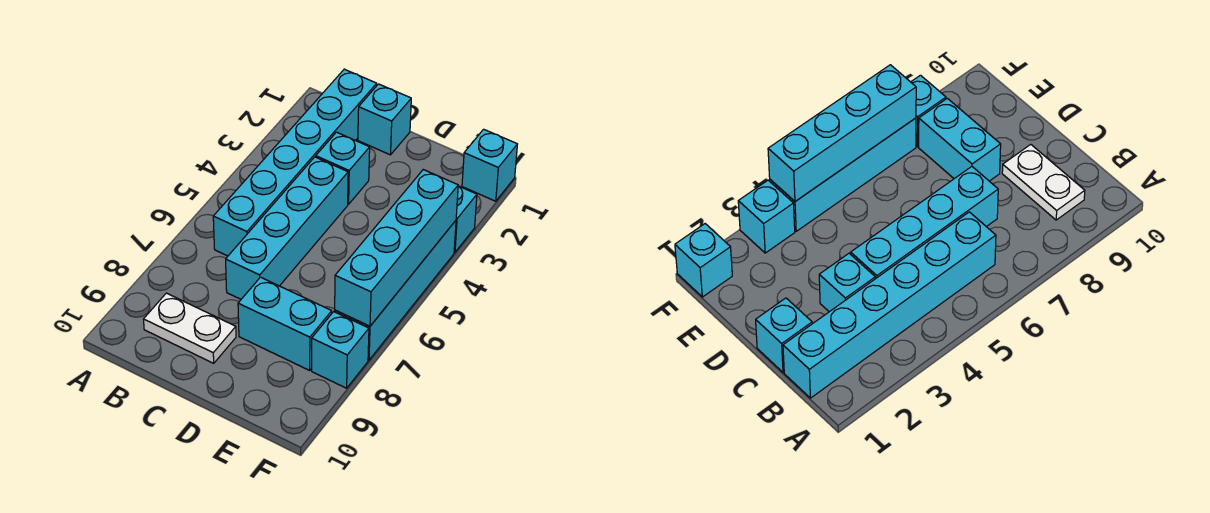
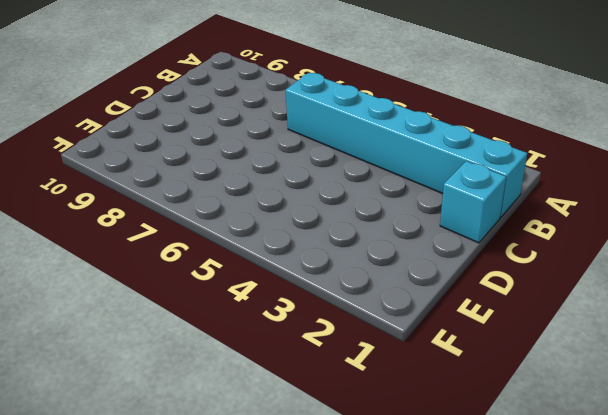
none -> white plate B9:C9 level 1
none -> cyan brick C3 level 1

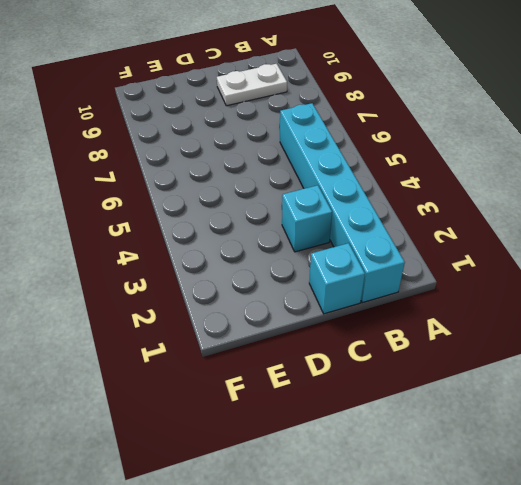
none -> cyan brick C4:C7 level 1
none -> cyan brick D8:E8 level 1

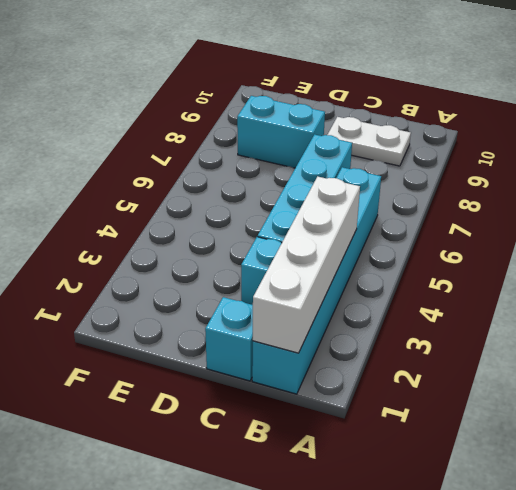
white brick B1:B4 level 2 -> none
none -> cyan brick F1 level 1
none -> cyan brick F3 level 1

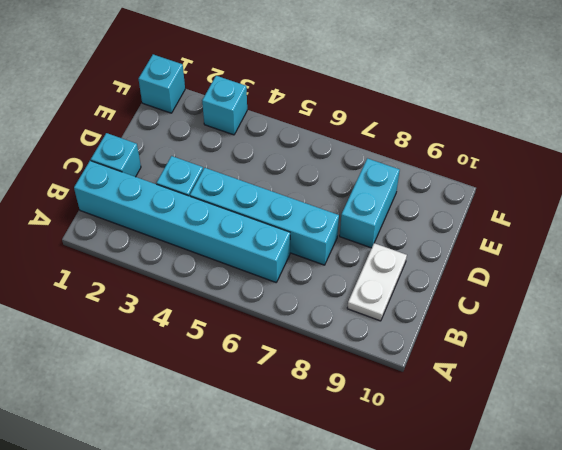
none -> cyan brick F4:F7 level 1
none -> cyan brick F8 level 1

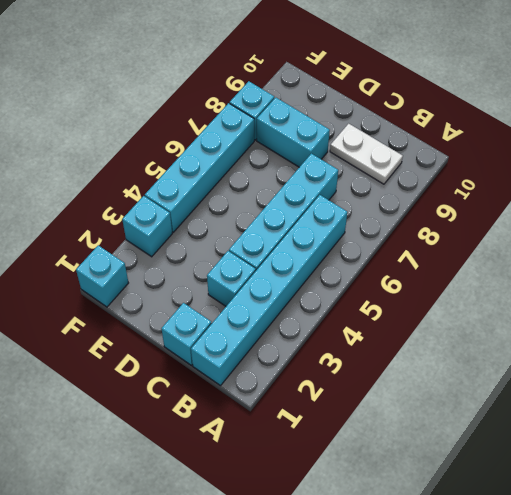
none -> cyan brick F4:F7 level 2

